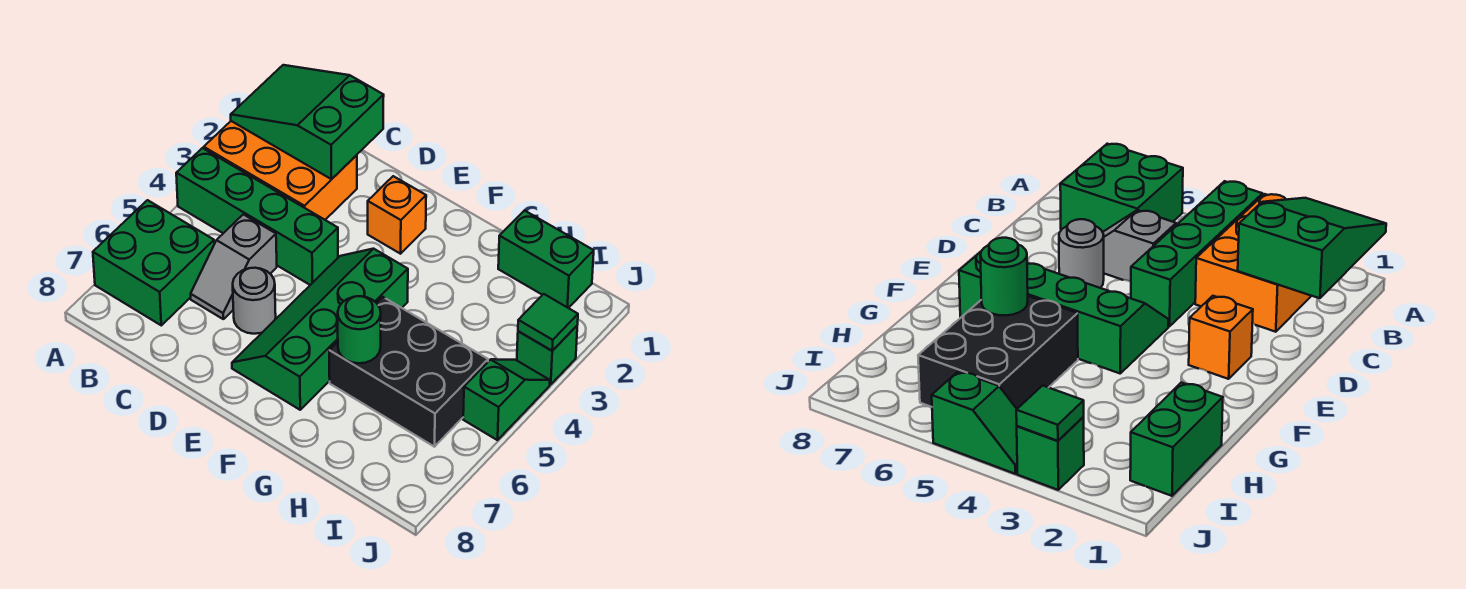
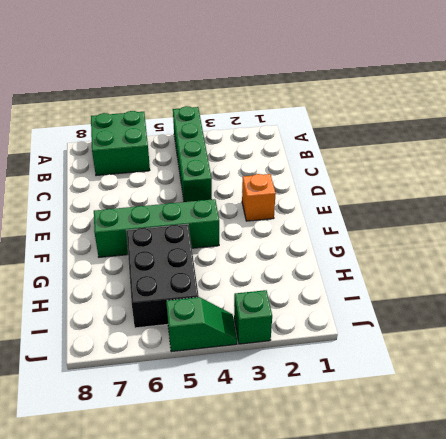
none -> orange brick A2:C3 level 1
none -> grey slope C5:C6 level 1 top 5
none -> grey round brick D6 level 1

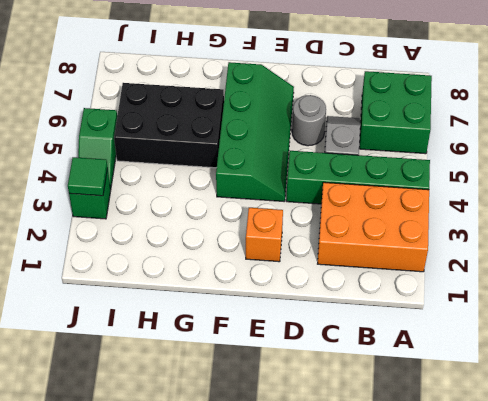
none -> green brick H1:I1 level 1
none -> green slope A1:C2 level 2 top C
none -> green round brick G6 level 2

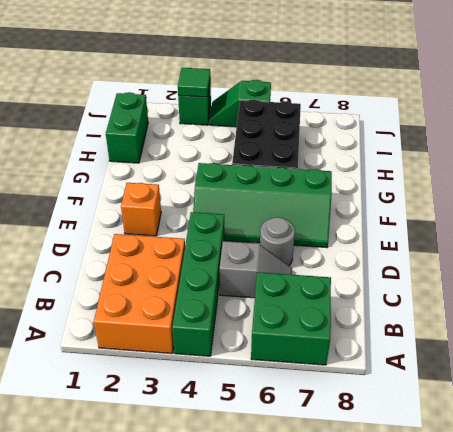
none -> green slope A1:C2 level 2 top C
none -> green round brick G6 level 2

